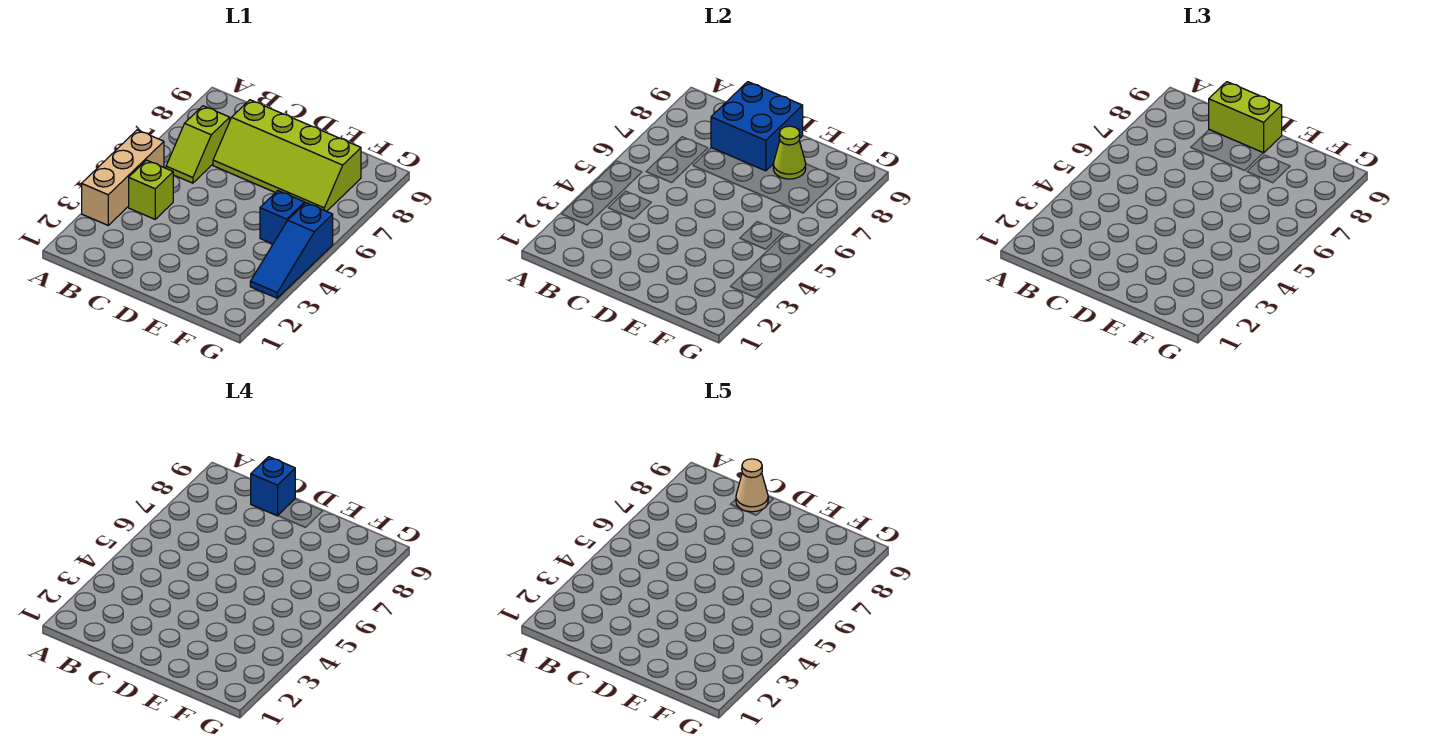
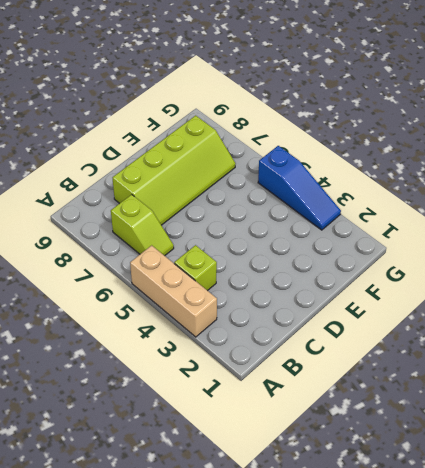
none -> blue brick F5 level 1
none -> blue brick C8:D9 level 2

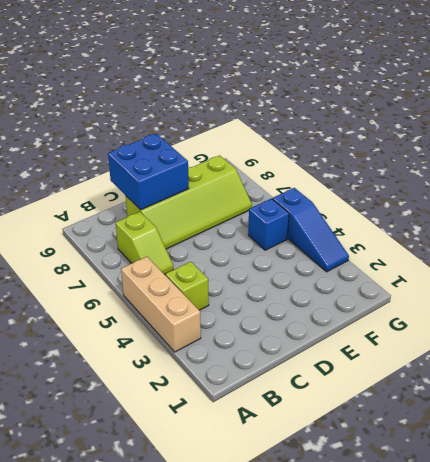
none -> lime cone E8 level 2
none -> lime brick C9:D9 level 3

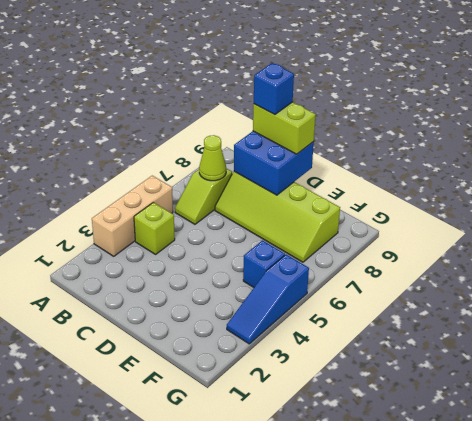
lime cone B7 level 2 -> lime cone E8 level 2
none -> tan cone C9 level 5

